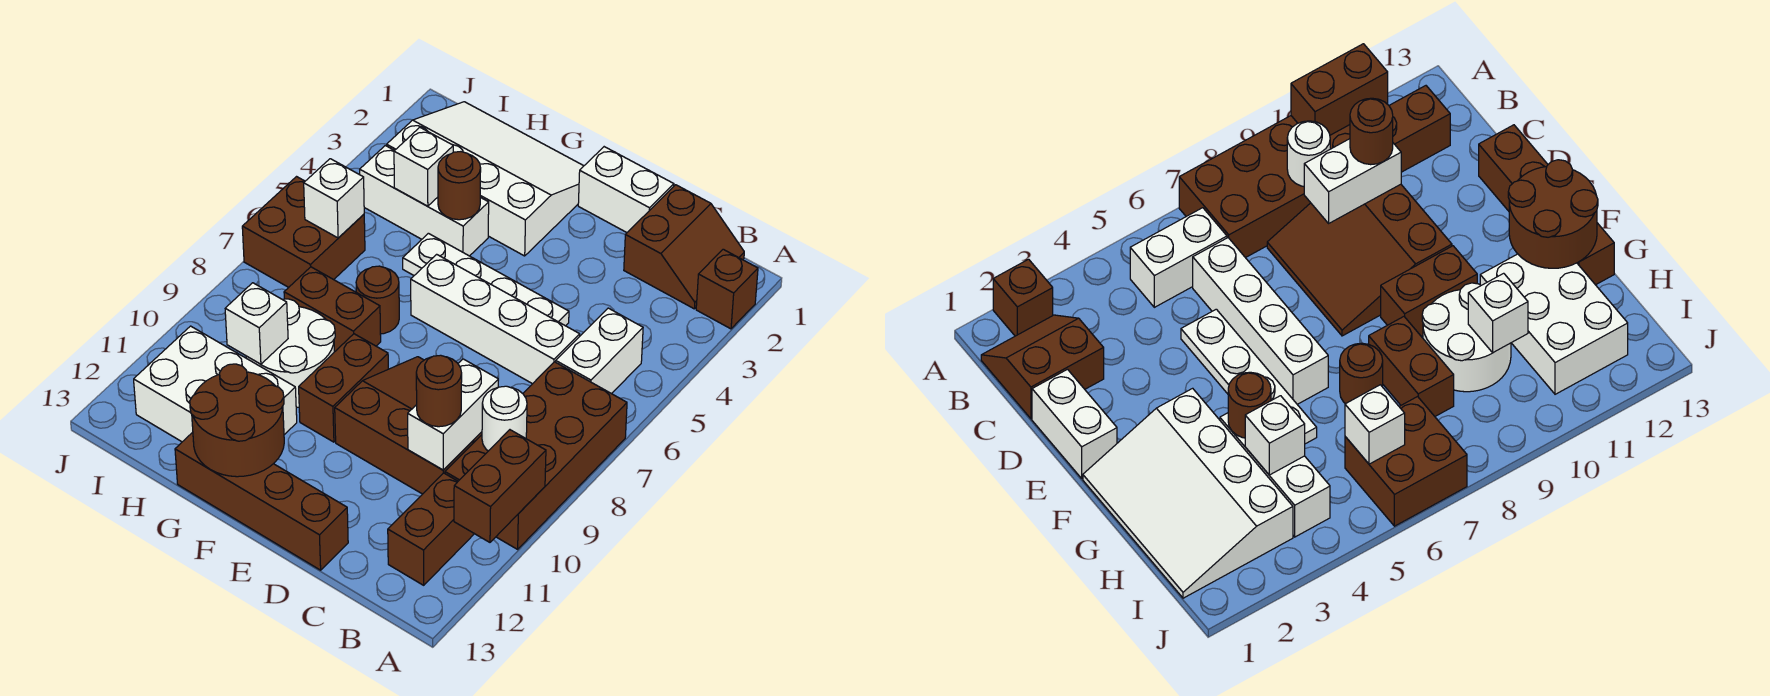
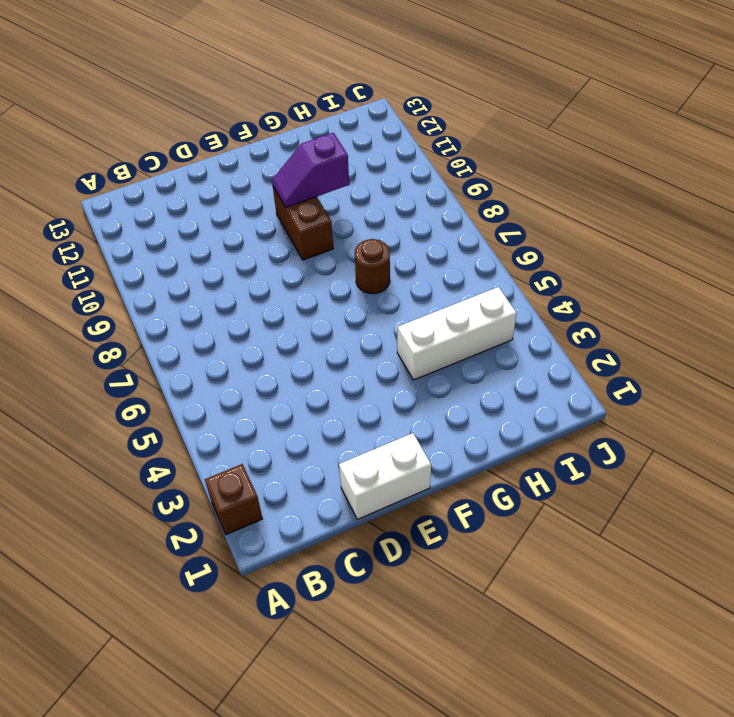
purple slope F10:G10 level 2 top G -> none
none -> brown brick A7:B10 level 1
none -> brown slope B1:C2 level 1 top C
none -> white brick B5:B6 level 1

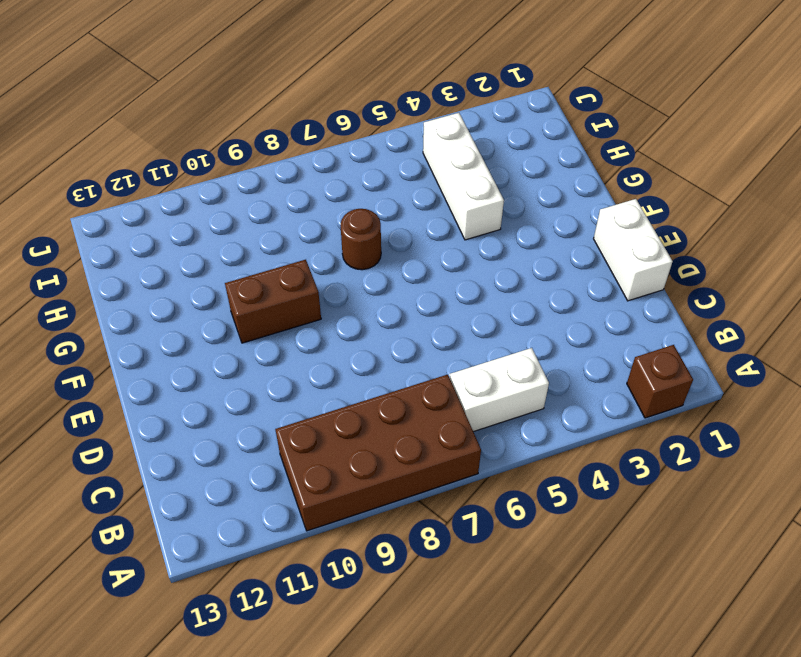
none -> brown slope B1:C2 level 1 top C
none -> brown brick B11:B12 level 1
none -> white brick C6:F6 level 1

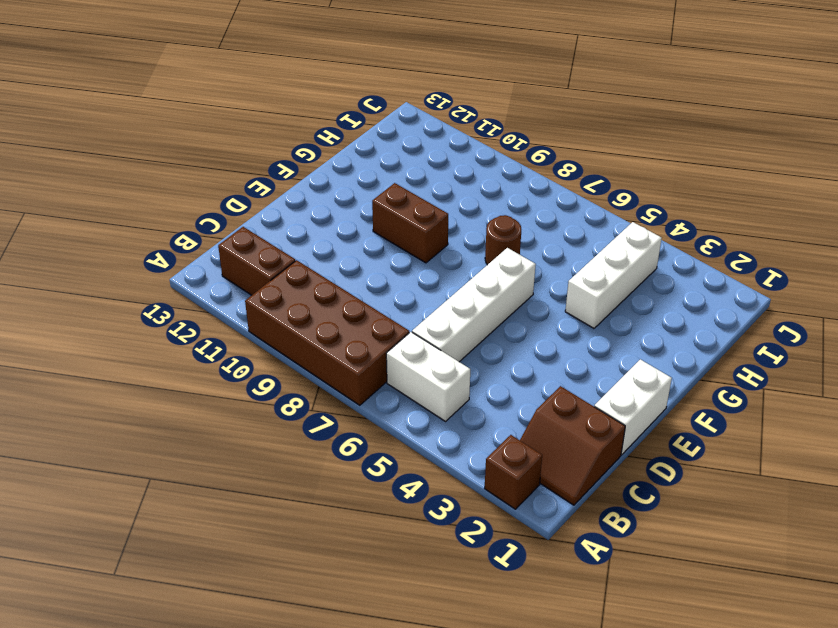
none -> brown slope C8:E10 level 1 top 10
none -> white plate D5:G5 level 1
none -> brown brick D13:G13 level 1

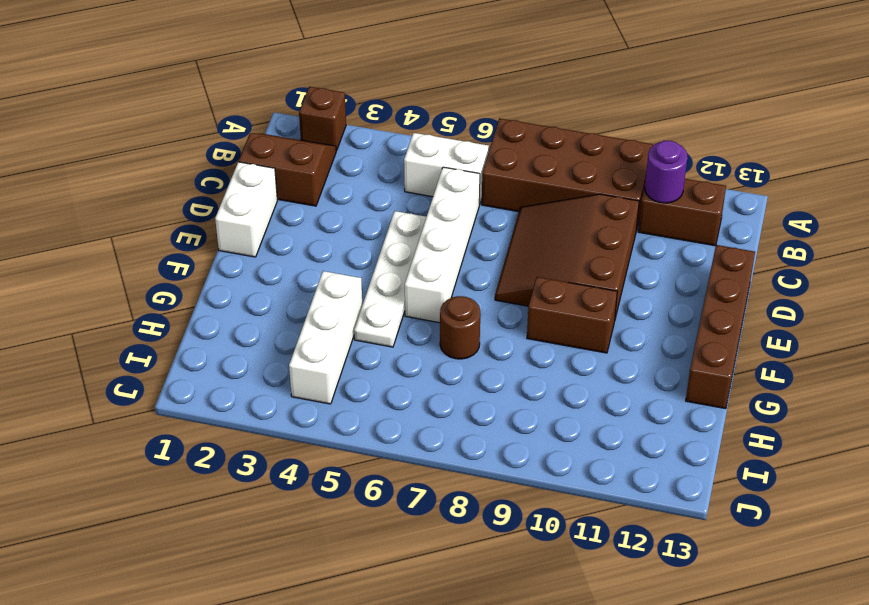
purple round brick B11 level 2 -> none
none -> white slope F1:I3 level 1 top 3
none -> brown brick G8:H8 level 1
none -> white round brick G9:H10 level 1

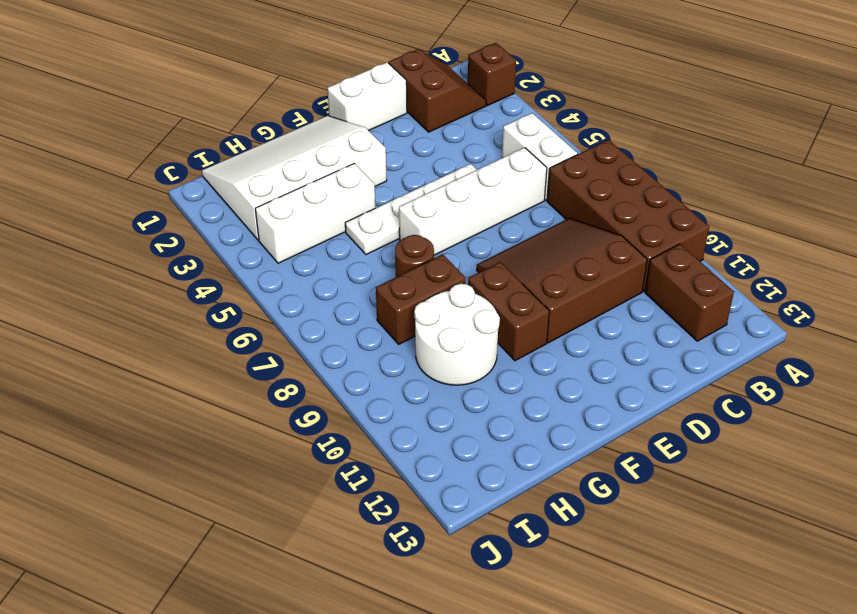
none -> brown brick D13:G13 level 1
none -> white brick G11:I12 level 1
none -> brown brick I6:J7 level 1

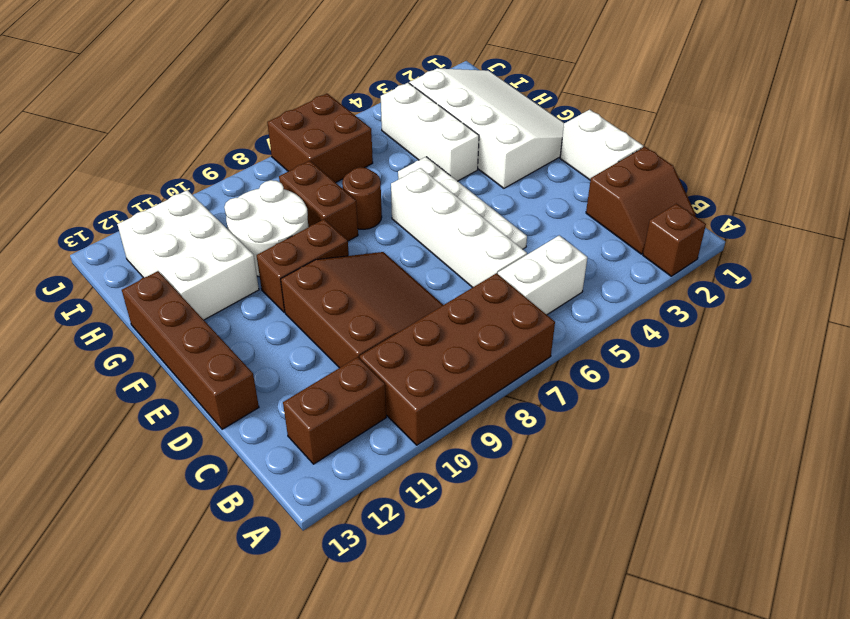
none -> brown brick A10:A11 level 2
none -> white round brick B9 level 2
none -> white brick C9:C10 level 2

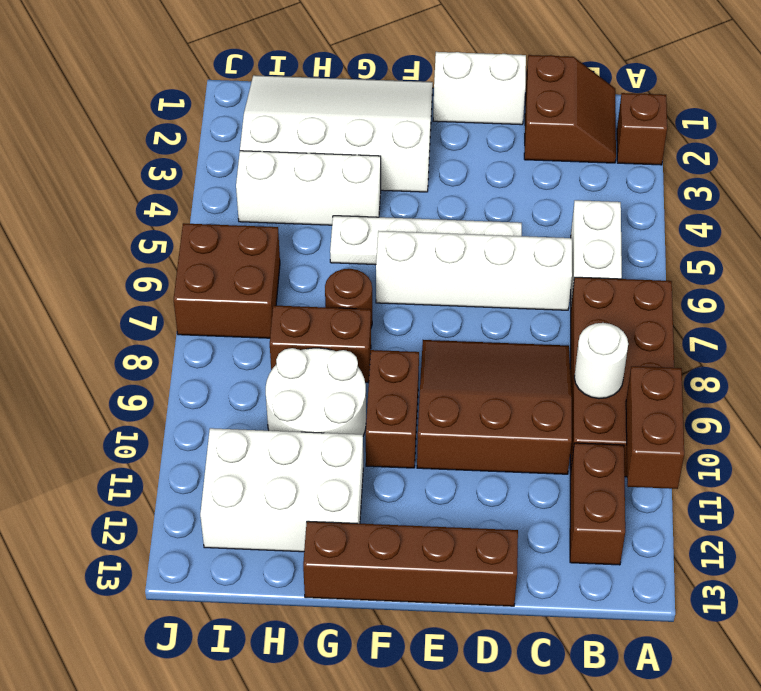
none -> white brick C9:C10 level 2
none -> brown round brick F12:G13 level 2
none -> brown round brick G4 level 2

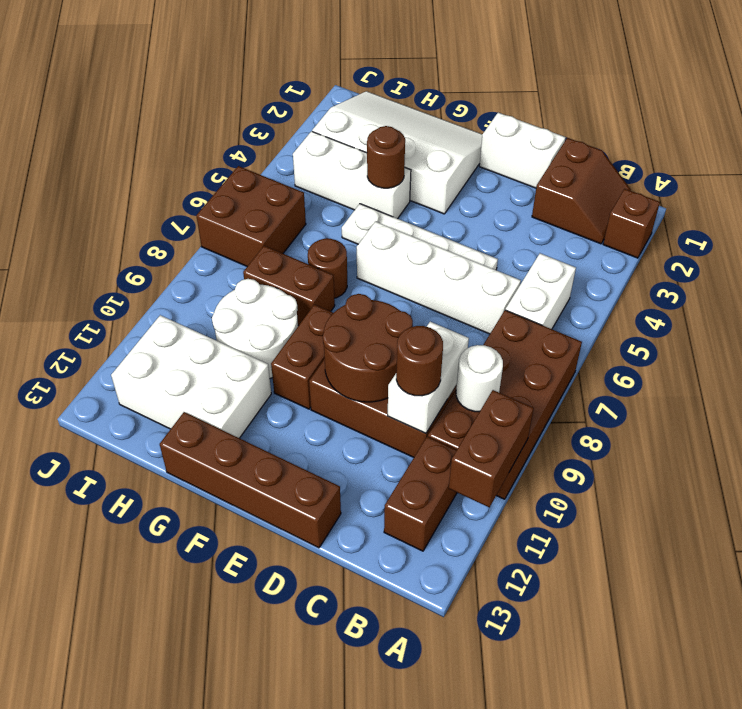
brown round brick D9:E10 level 2 -> brown round brick F12:G13 level 2
none -> white brick H4 level 2
none -> white brick H10 level 2
none -> white brick I6 level 2

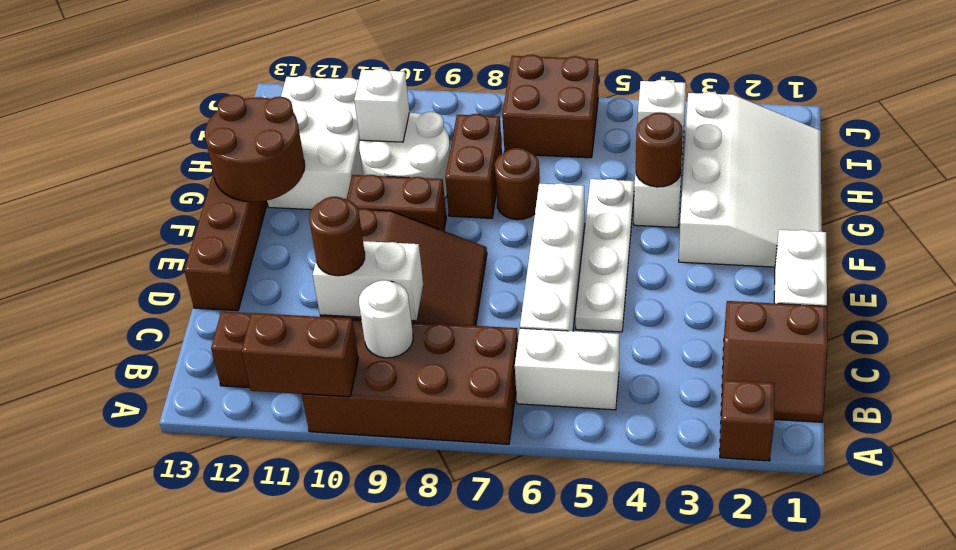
none -> white brick I6 level 2

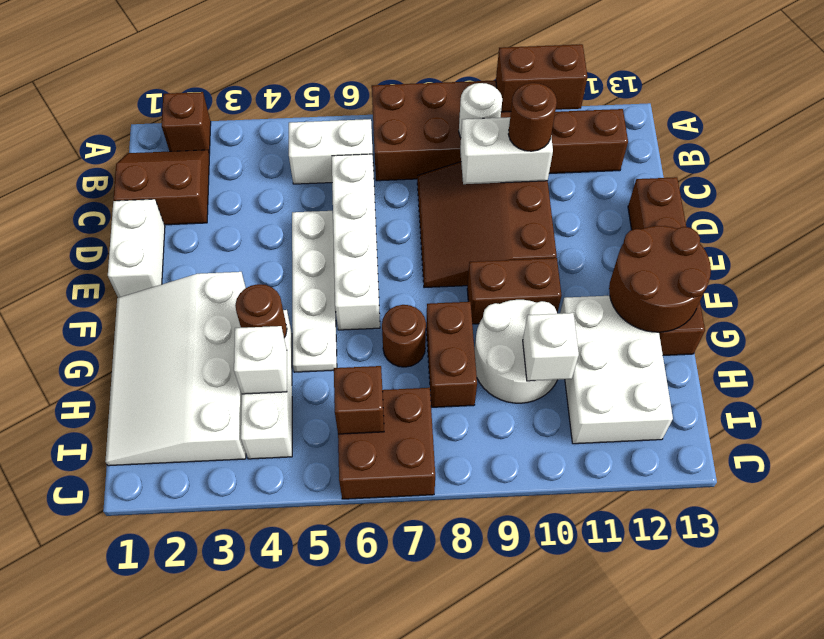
brown brick I6 level 2 -> white brick I6 level 2

